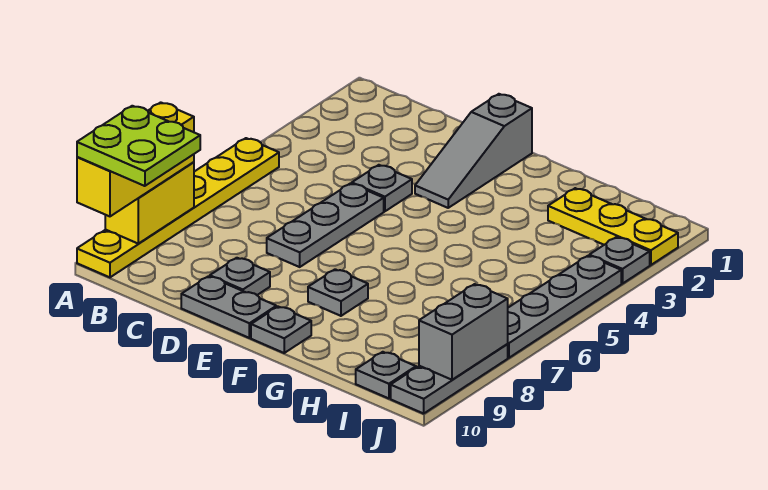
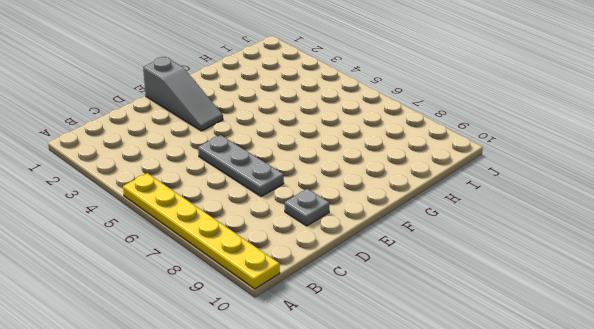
none -> grey plate D4 level 1
none -> grey plate D10:E10 level 1
none -> grey plate F8 level 1

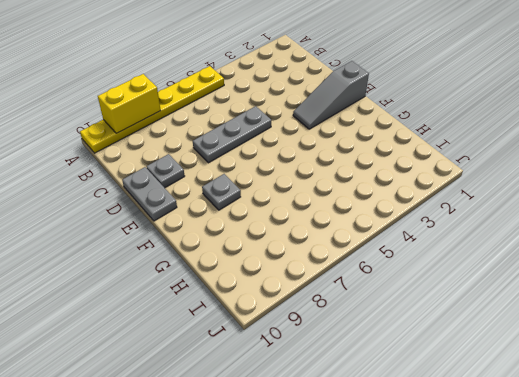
none -> grey plate D4 level 1
none -> grey plate F10 level 1
none -> yellow plate H2:J2 level 1

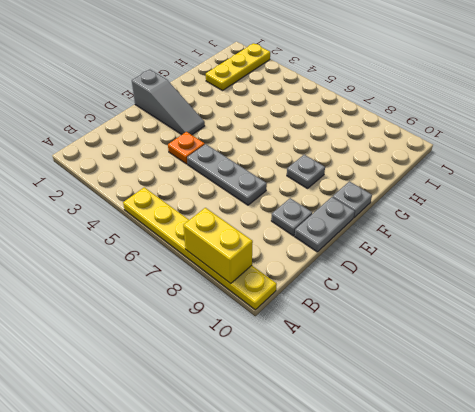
orange plate D4 level 1 -> grey plate D4 level 1
none -> grey plate I10 level 1
none -> grey plate J3 level 1
none -> grey plate J4:J7 level 1

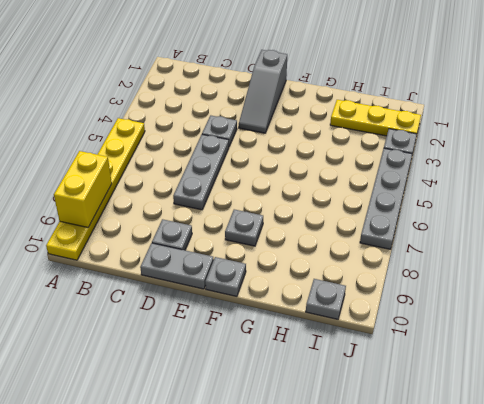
none -> grey plate J8:J10 level 1
none -> grey brick J8:J9 level 2
none -> yellow brick A8:A10 level 3

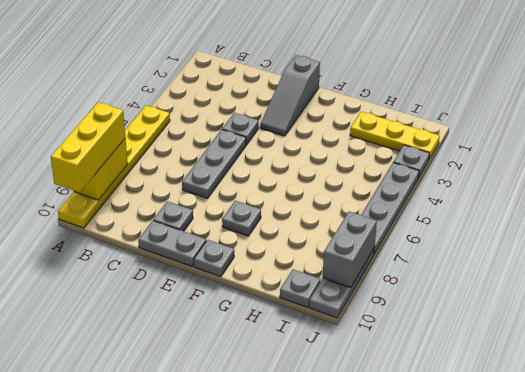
none -> lime plate A9:B10 level 4

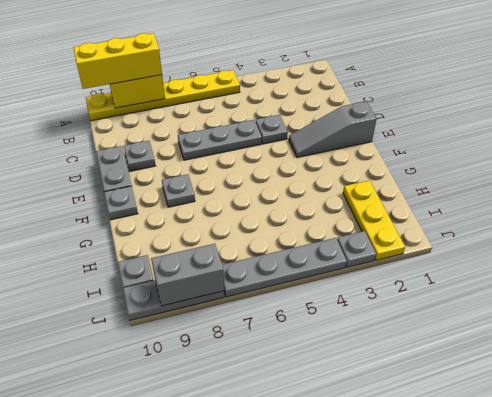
none -> lime plate A9:B10 level 4

